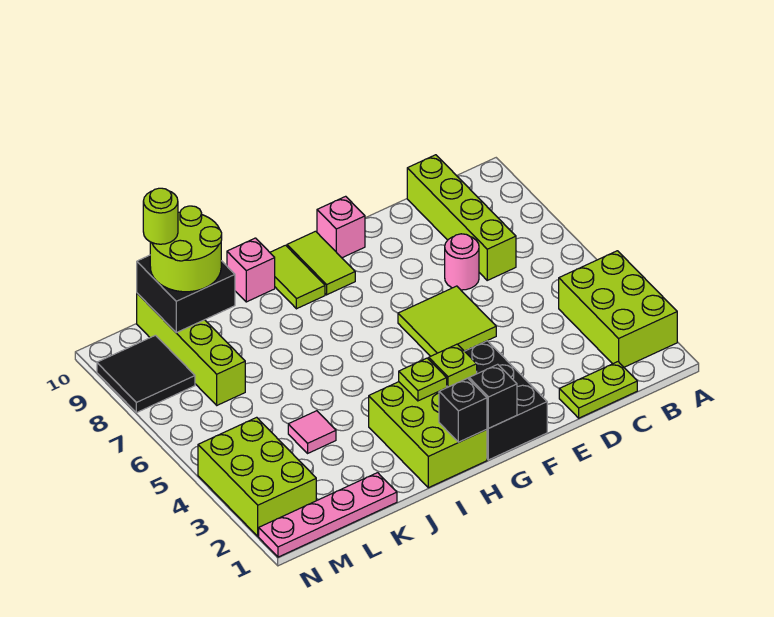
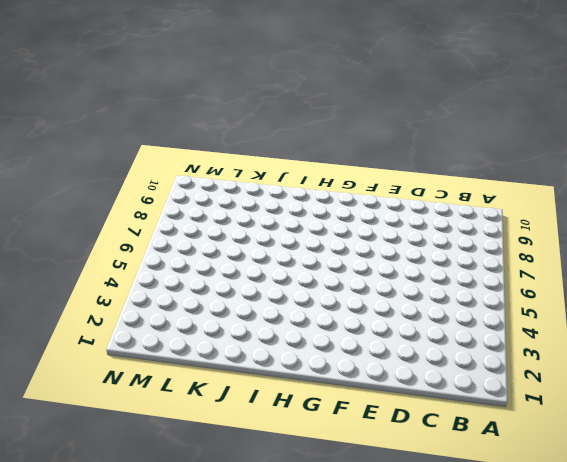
none -> lime brick A2:B4 level 1
none -> lime plate C1:D1 level 1
none -> lime brick C7:C10 level 1

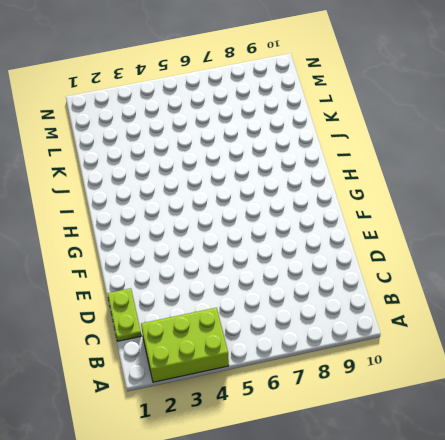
none -> lime brick C7:C10 level 1
none -> pink round brick D7 level 1
none -> lime tile E5:F6 level 1

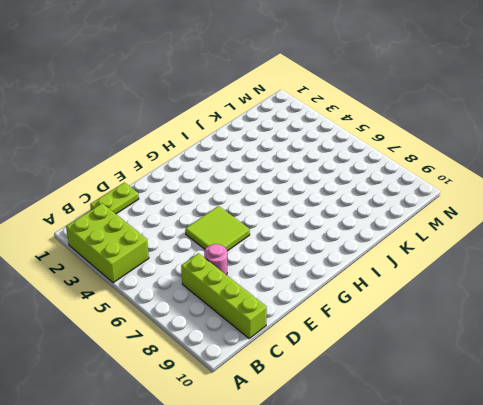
none -> black brick F1:G3 level 1
none -> pink brick F10 level 1
none -> lime tile G9:G10 level 1

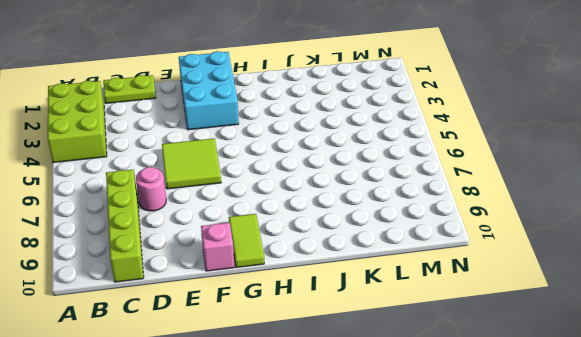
cyan brick F1:G3 level 1 -> black brick F1:G3 level 1
none -> lime brick H1:I3 level 1
none -> lime tile H9:H10 level 1
none -> pink brick I10 level 1

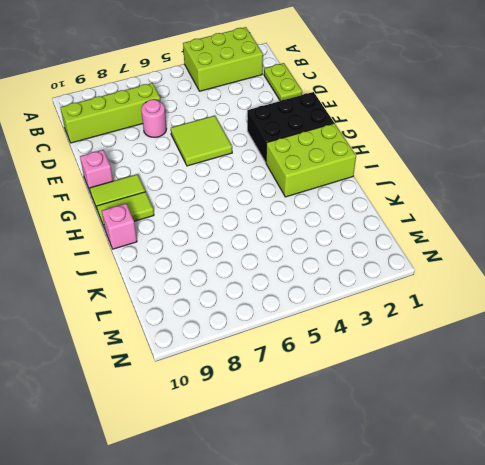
none -> pink plate K1:N1 level 1
none -> pink tile K4 level 1
none -> lime brick L7:L10 level 1

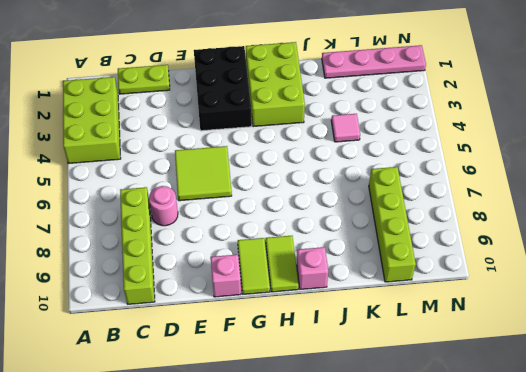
none -> lime brick M2:N4 level 1
none -> black tile M8:N9 level 1
none -> black brick G1 level 2

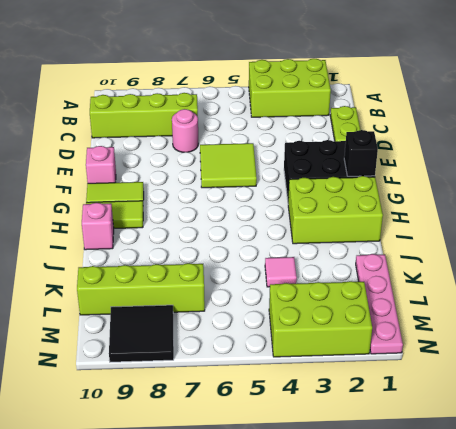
none -> lime plate G3 level 2
none -> black brick H1 level 2
none -> lime plate H3 level 2

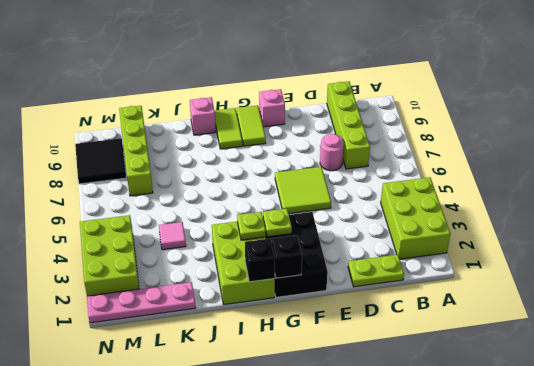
none -> black brick K9:L10 level 2
none -> lime round brick K9:L10 level 3
none -> lime round brick L10 level 4

